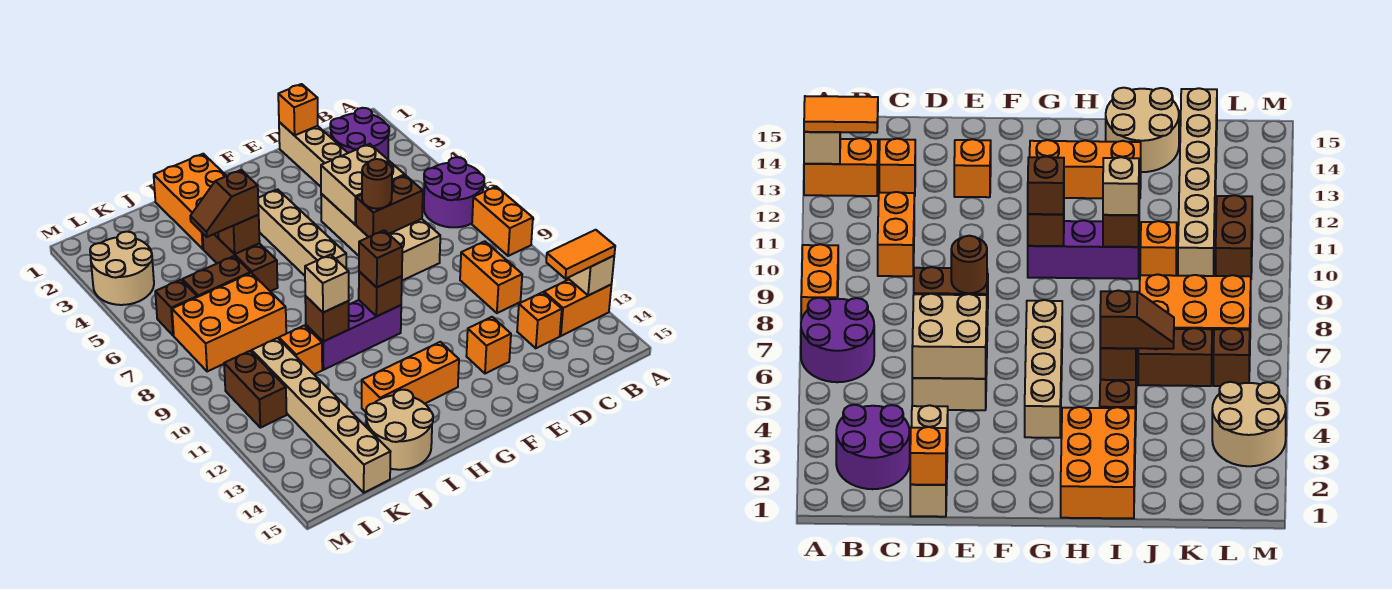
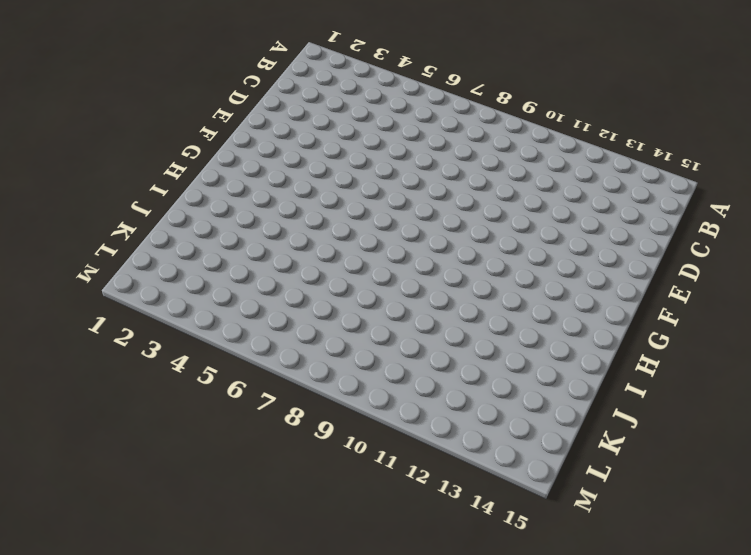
none -> purple round brick A6:B7 level 1
none -> orange brick A8:A9 level 1
none -> orange brick A13:B13 level 1
none -> purple round brick B2:C3 level 1

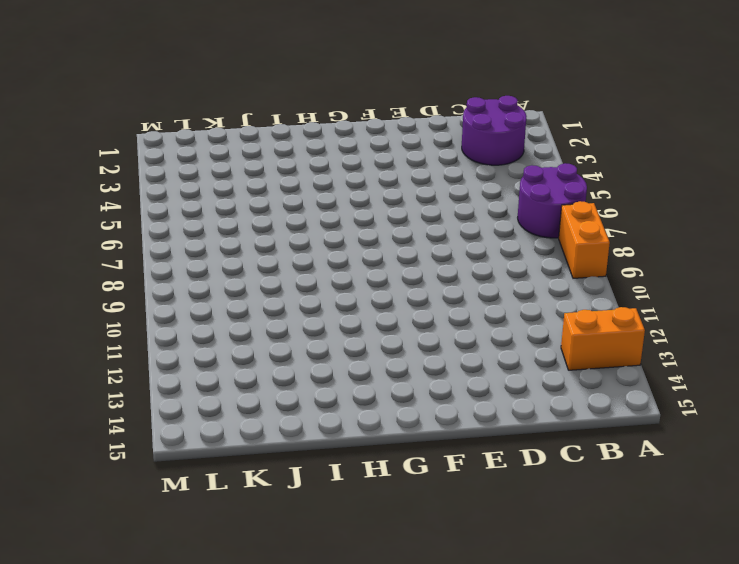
none -> orange brick C10:C11 level 1
none -> orange brick C13 level 1
none -> tan brick D1:D3 level 1
none -> tan brick D5:E8 level 1

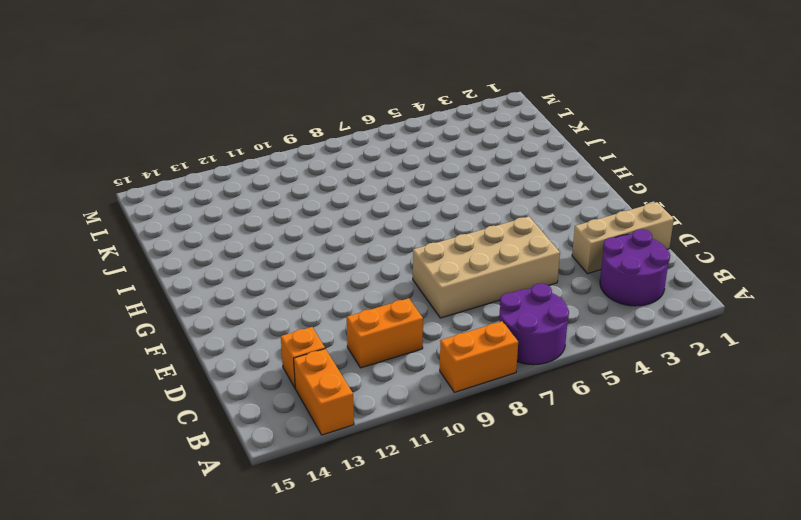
none -> orange brick E13 level 1
none -> tan brick G4:G7 level 1
none -> purple brick G10:I10 level 1
none -> orange brick G13:I13 level 1

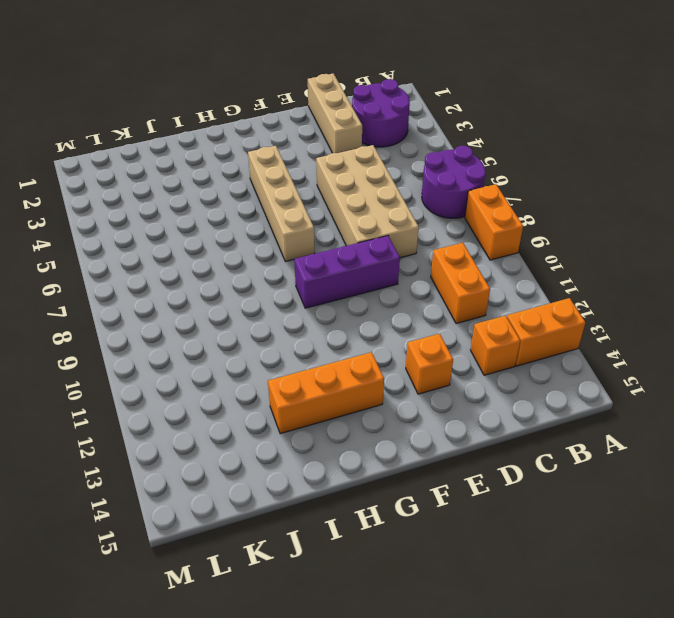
purple brick E9:G9 level 1 -> purple brick G10:I10 level 1
none -> orange brick H1:I3 level 1
none -> brown brick I4:I6 level 1
none -> tan round brick I14:J15 level 1
none -> brown brick J6:K6 level 1

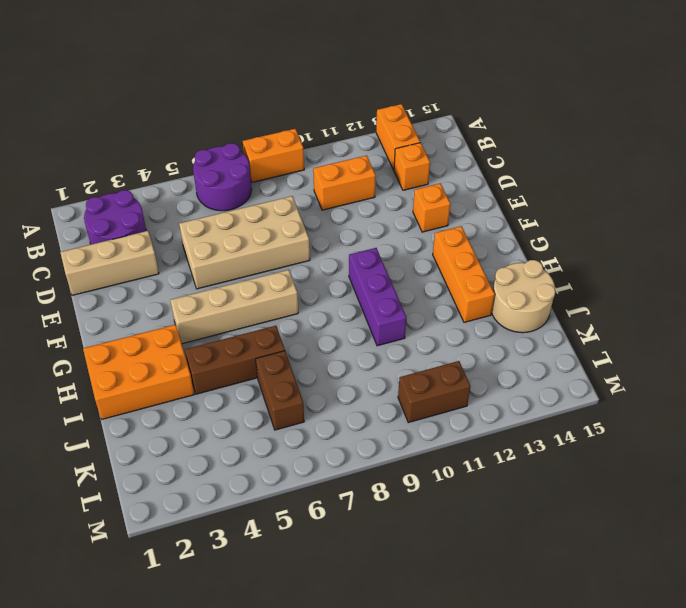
none -> orange brick J7:L8 level 1
none -> orange brick J10 level 1
none -> tan brick K10:K15 level 1
none -> tan round brick L3:M4 level 1

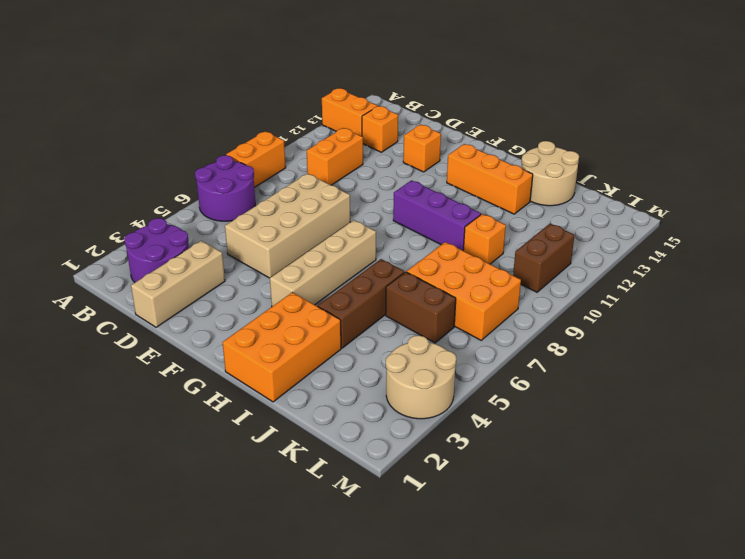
none -> tan brick K10:K15 level 1
none -> brown brick L6 level 1
none -> tan brick A13 level 2
none -> orange brick D1 level 2

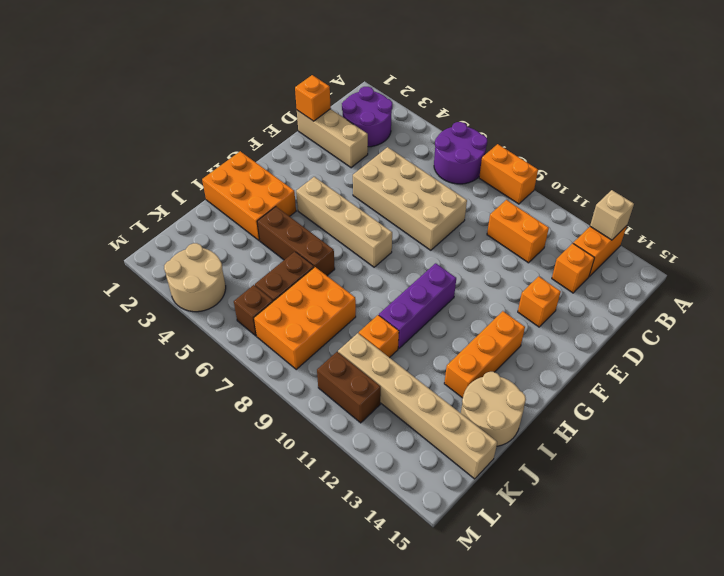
none -> tan brick D5:E6 level 2
none -> brown brick D7:E7 level 2
none -> brown brick G10 level 2
none -> brown brick I5 level 2

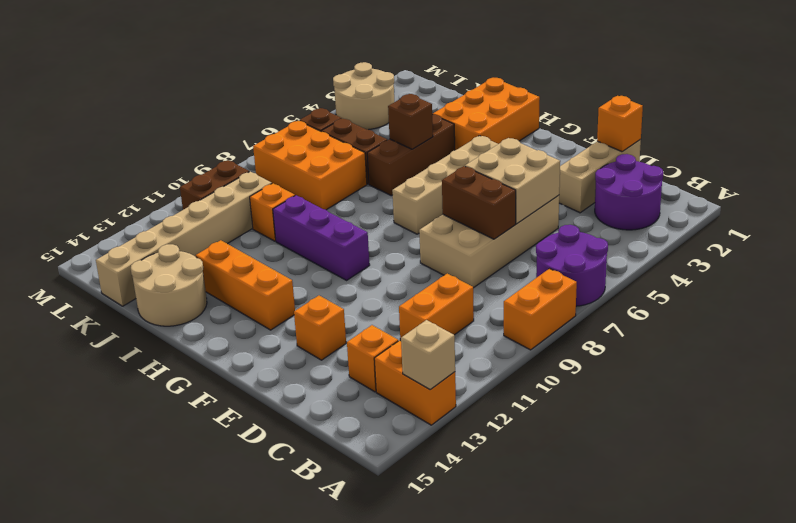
none -> brown brick G10 level 2
none -> brown brick I10 level 2
none -> orange tile A13:B13 level 3
none -> brown round brick E7 level 3

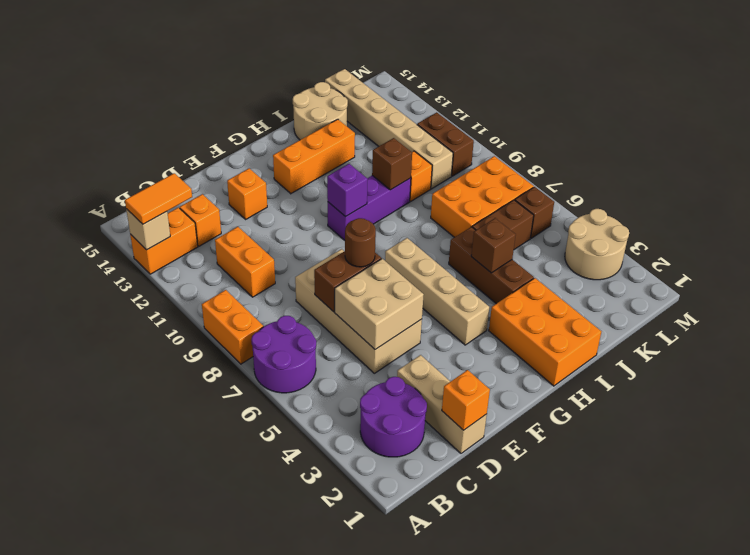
purple brick G10 level 2 -> brown brick G10 level 2
none -> brown brick G10 level 3
none -> brown slope I5:J5 level 3 top I
none -> tan brick I10 level 3

